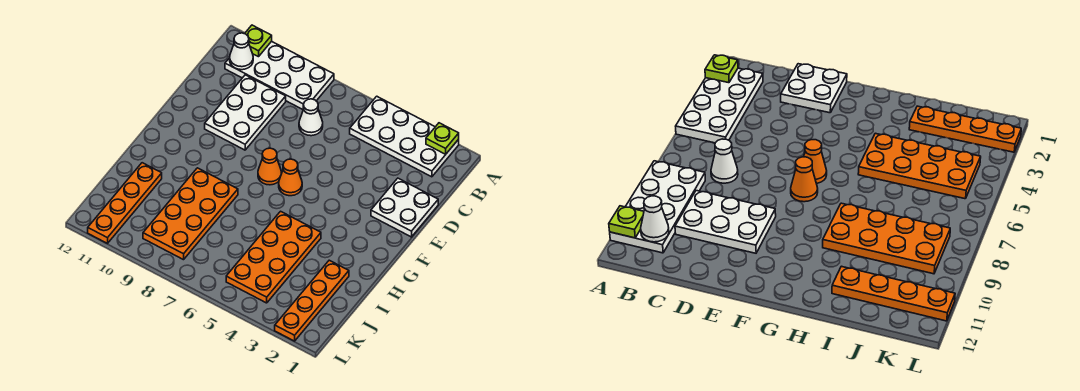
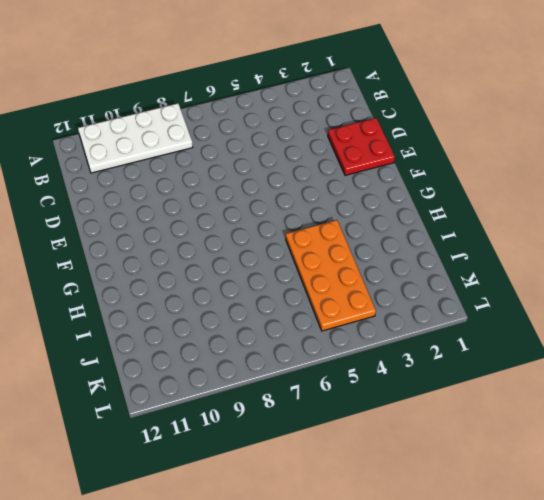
red plate D1:E2 level 1 -> white plate D1:E2 level 1
none -> white plate A2:B5 level 1
none -> white cone C7 level 1
none -> white plate C9:E10 level 1

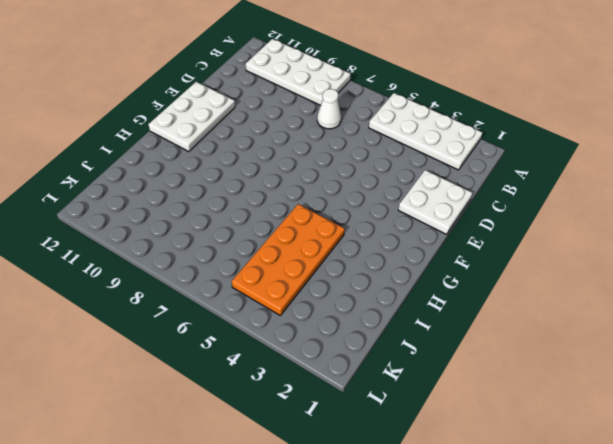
white plate E11:G12 level 1 -> white plate C9:E10 level 1
none -> orange cone F6 level 1
none -> orange cone F7 level 1
none -> orange plate H8:K9 level 1

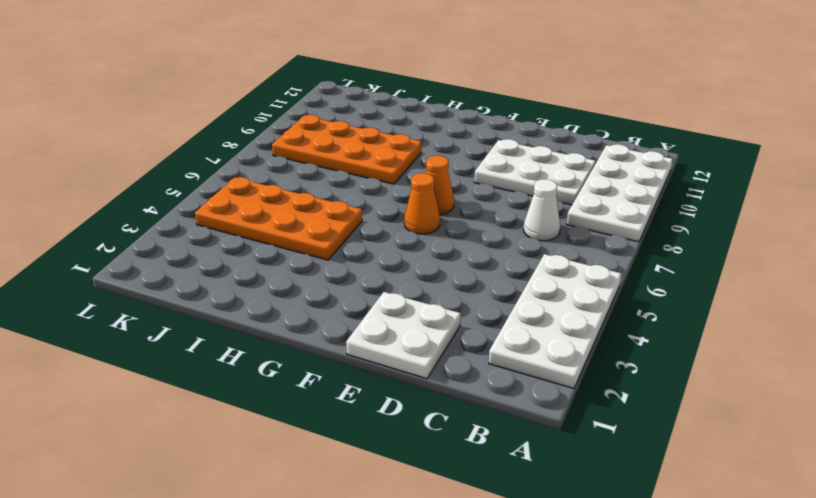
none -> orange plate I2:L2 level 1
none -> orange plate I11:L11 level 1
none -> lime plate A2 level 2

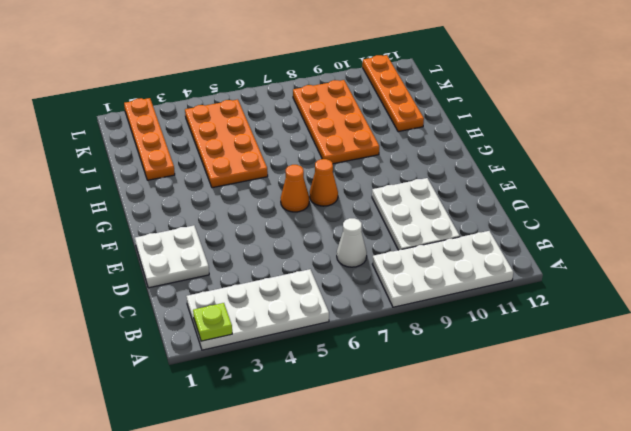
none -> lime plate A11 level 2
none -> white cone B11 level 2

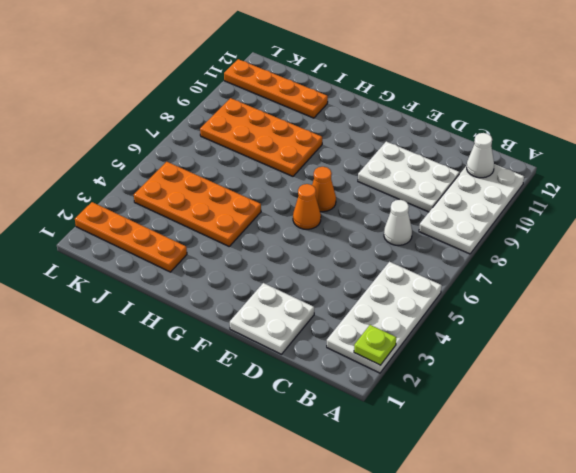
none -> lime plate A11 level 2

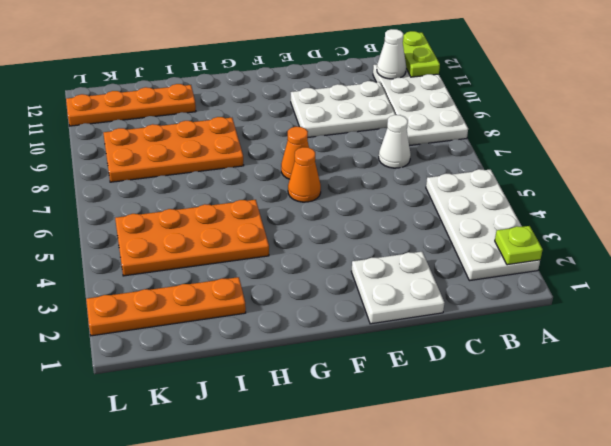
lime plate A11:A12 level 2 -> lime plate A11 level 2

